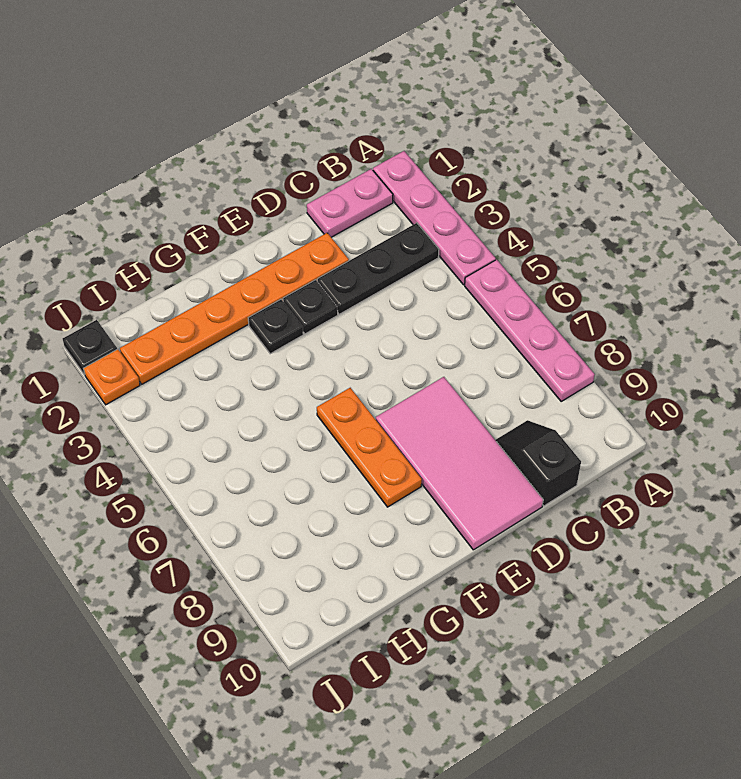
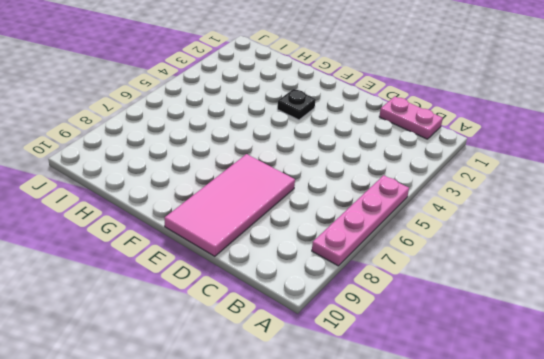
none -> pink plate A1:A4 level 1
none -> black plate B3:D3 level 1
none -> black slope C9:C10 level 1 top 10

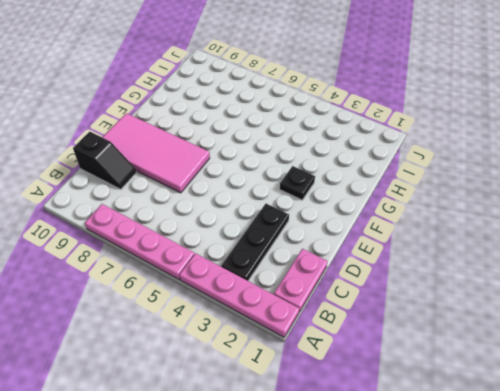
none -> orange plate D2:I2 level 1
none -> black plate E3 level 1
none -> orange plate F6:F8 level 1

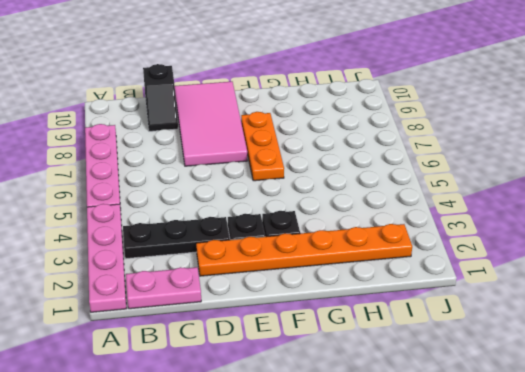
none -> black plate J1 level 1
none -> orange plate J2 level 1

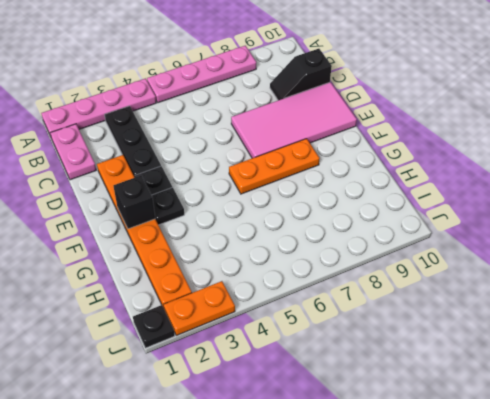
black brick F2 level 2 -> none
orange plate J2:J3 level 1 -> orange plate J2 level 1

